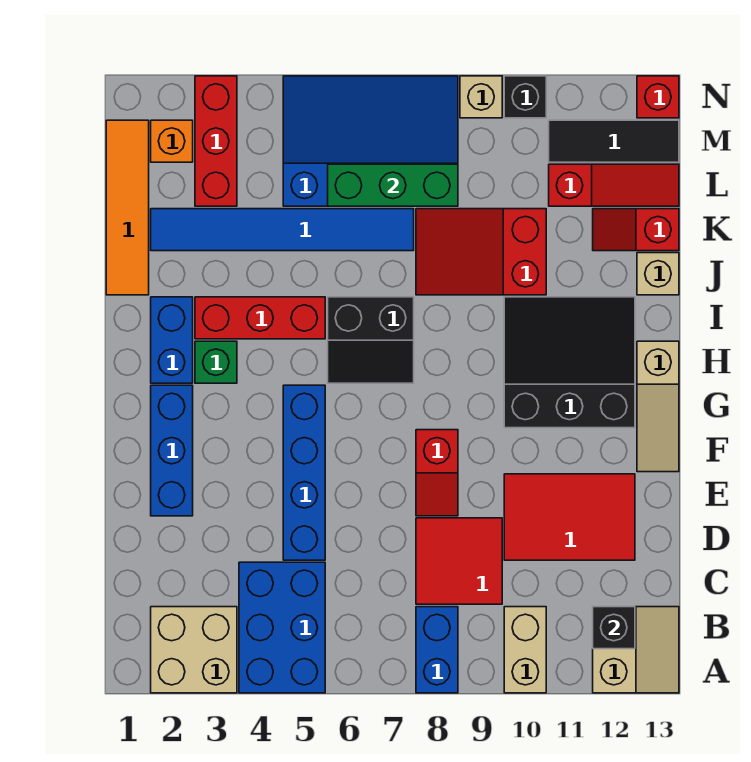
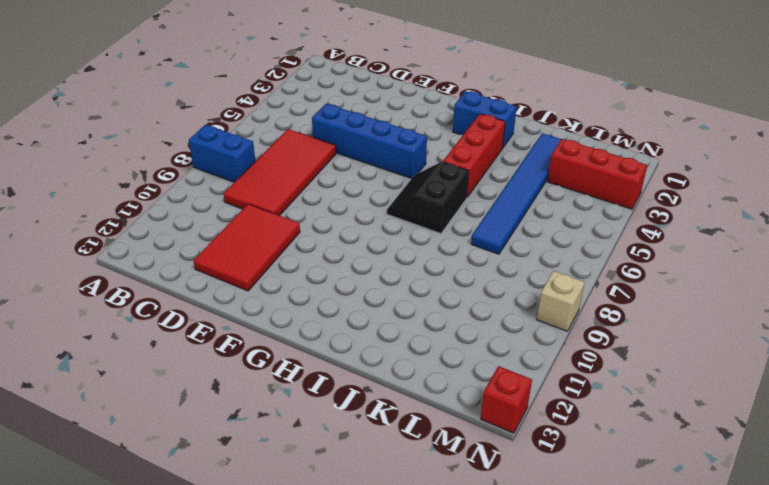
red tile C6:D9 level 1 -> red tile C8:D9 level 1
none -> tan brick A2:B3 level 1
none -> blue brick A4:C5 level 1
none -> tan brick A10:B10 level 1
none -> tan slope A12:B13 level 1 top 12

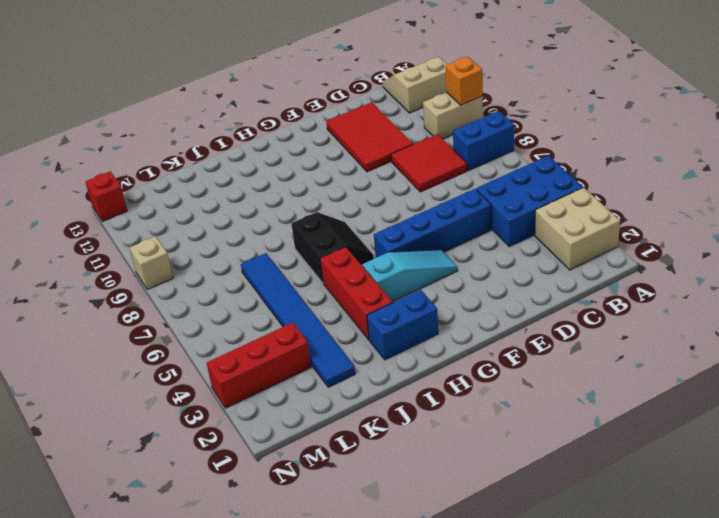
orange brick A10 level 2 -> orange brick M2 level 1
cyan slope F4:H4 level 1 top H -> none
none -> blue brick E2:G2 level 1
none -> red slope E8:F8 level 1 top F
none -> tan slope F13:H13 level 1 top H
none -> black slope G10:I12 level 1 top G

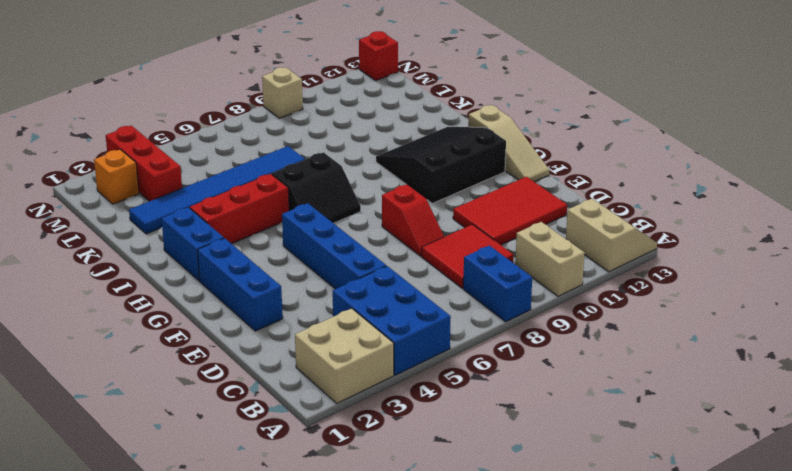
none -> green brick H3 level 1
none -> orange tile J1:M1 level 1
none -> red slope J8:K10 level 1 top 10
none -> tan brick J13 level 1

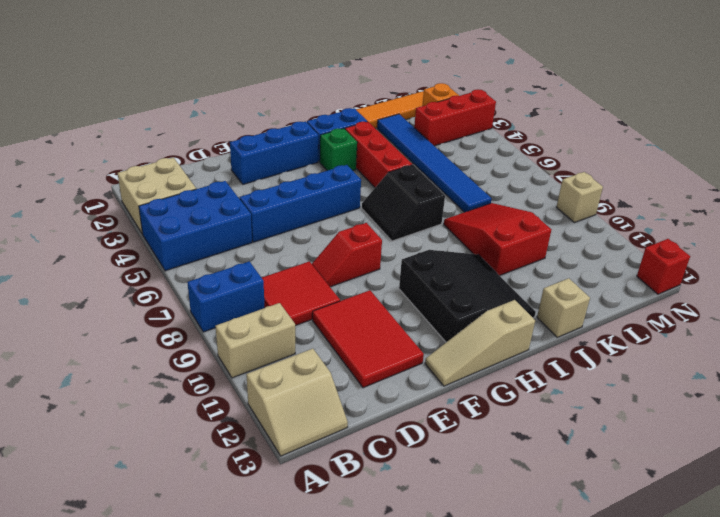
none -> red slope K12:K13 level 1 top 13
none -> blue slope L5:N8 level 1 top L
none -> red slope L11:L13 level 1 top 11
none -> black tile M11:M13 level 1

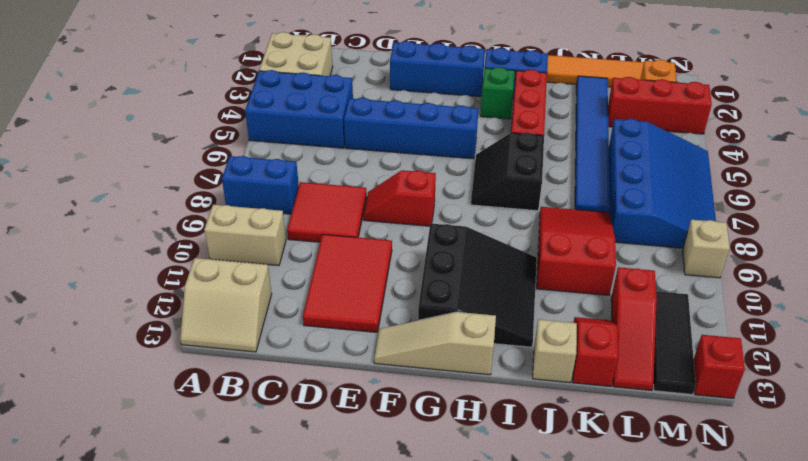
none -> black brick N10 level 1
none -> black brick B12 level 2
none -> green brick L6:L8 level 2

